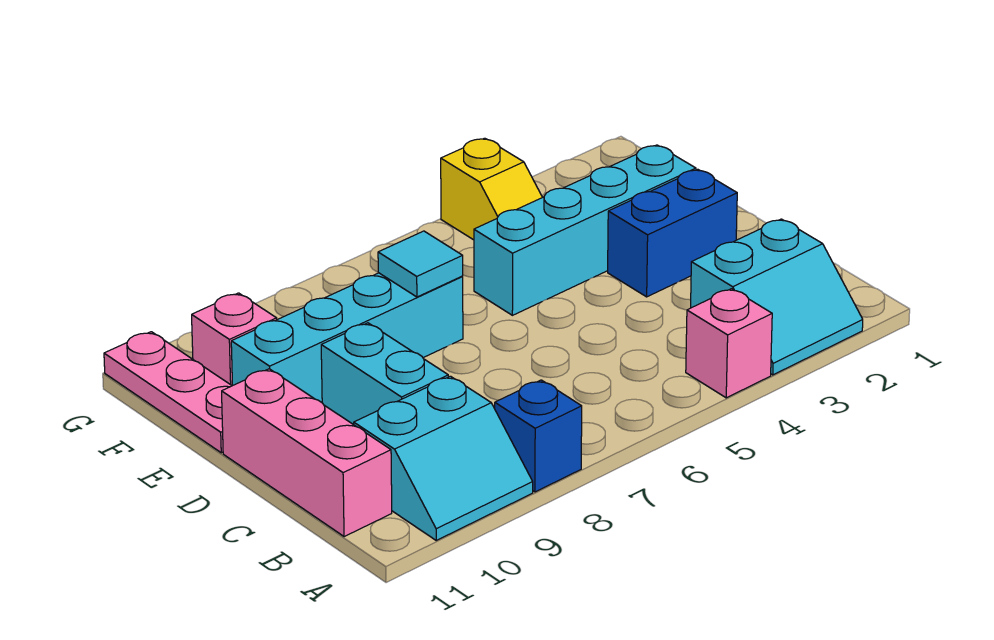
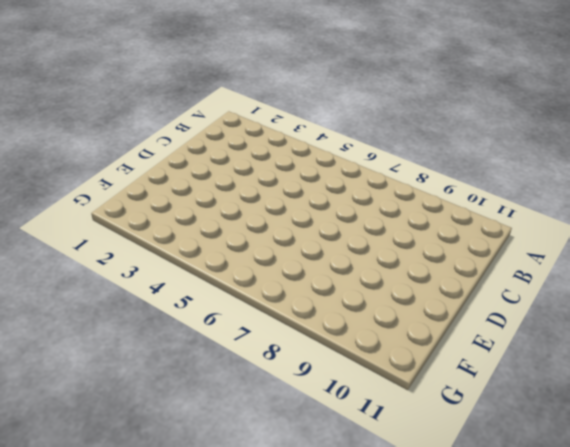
none -> cyan slope A2:B3 level 1 top B
none -> pink brick A4 level 1
none -> blue brick A8 level 1

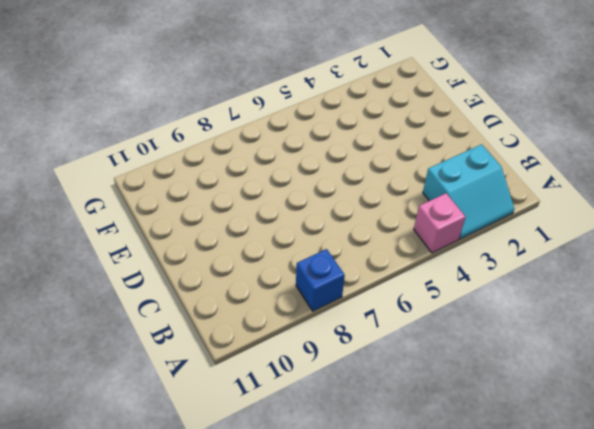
none -> cyan slope A9:B10 level 1 top B
none -> pink brick B11:D11 level 1
none -> cyan brick C9:D9 level 1

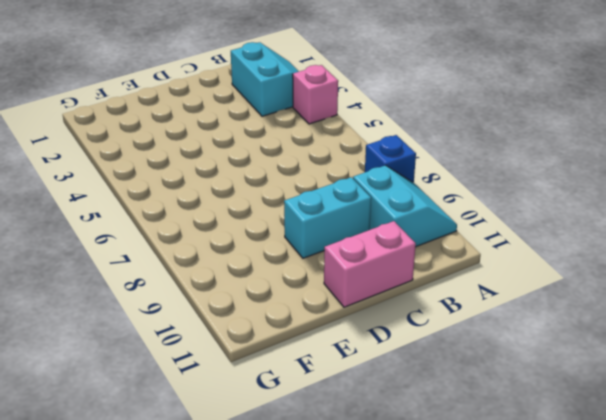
pink brick C11:D11 level 1 -> pink brick B11:D11 level 1
none -> blue brick D2:D3 level 1
none -> cyan brick E2:E5 level 1
none -> cyan brick E7:E10 level 1

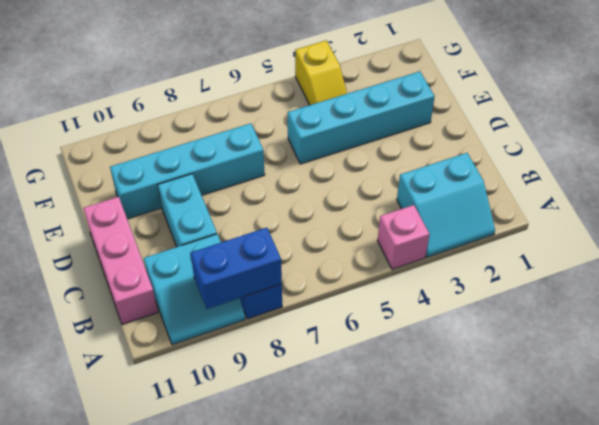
blue brick A8:A9 level 2 -> blue brick D2:D3 level 1
none -> pink plate E11:G11 level 1
none -> pink brick F10 level 1
none -> cyan tile E7 level 2

